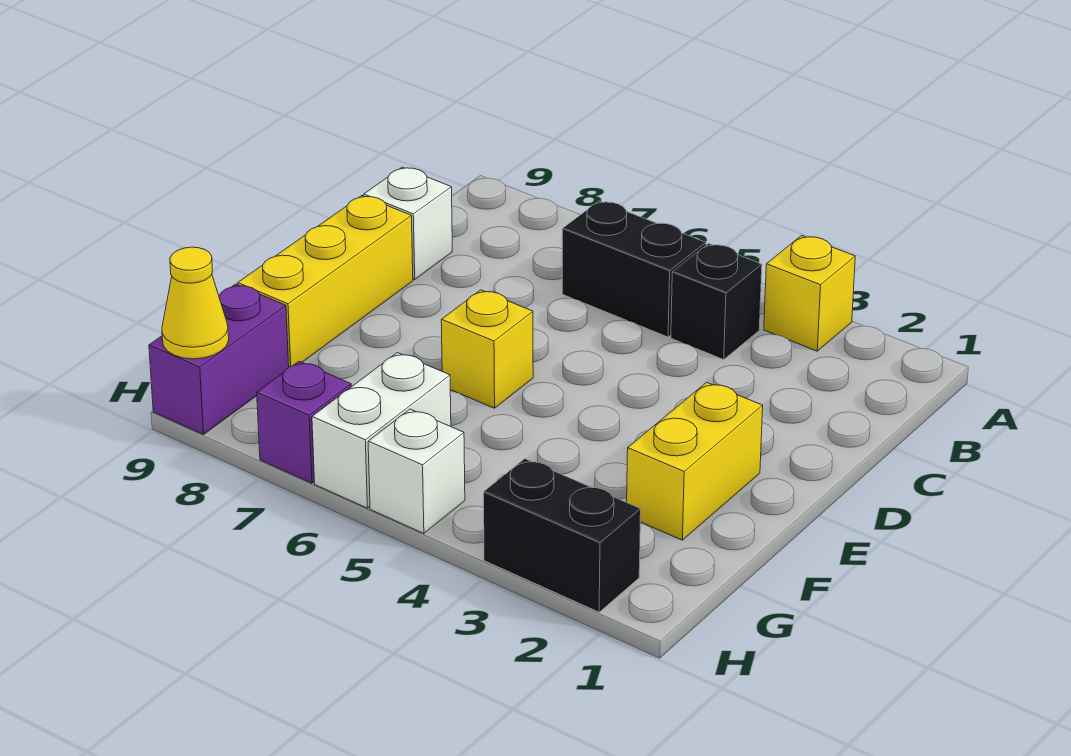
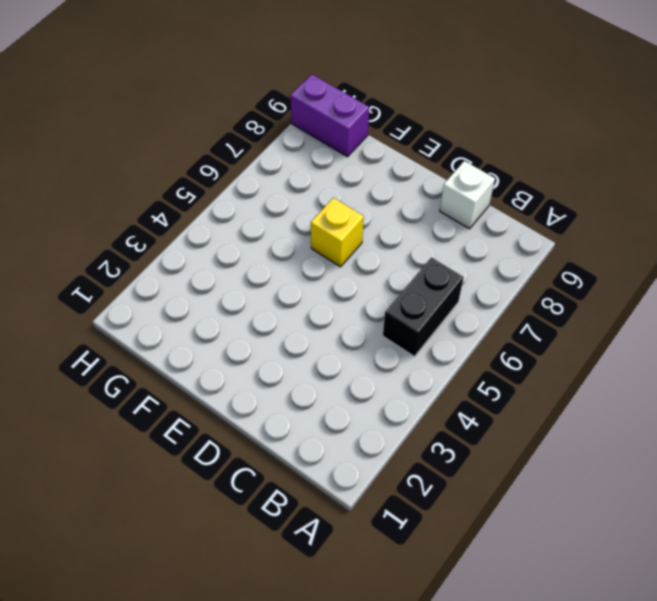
none -> yellow brick A3 level 1
none -> black brick B4 level 1
none -> yellow brick D9:F9 level 1

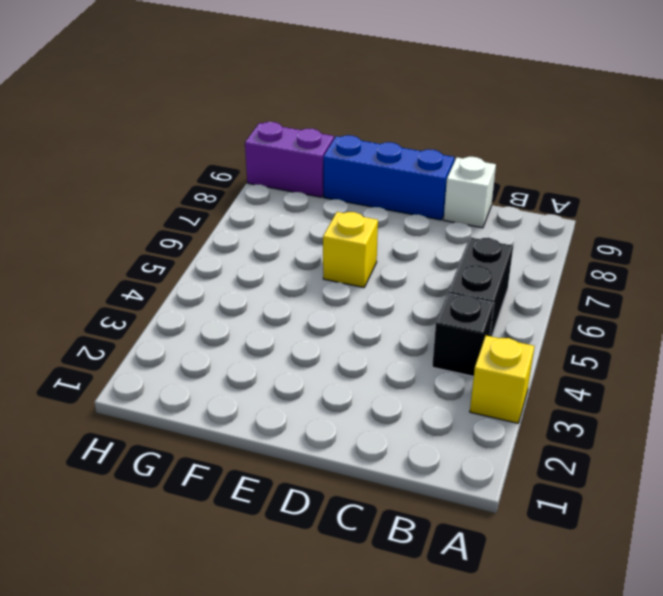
blue brick D9:F9 level 1 -> yellow brick D9:F9 level 1
none -> yellow brick E2:F2 level 1
none -> white brick G6:H6 level 1
none -> black brick H2:H3 level 1

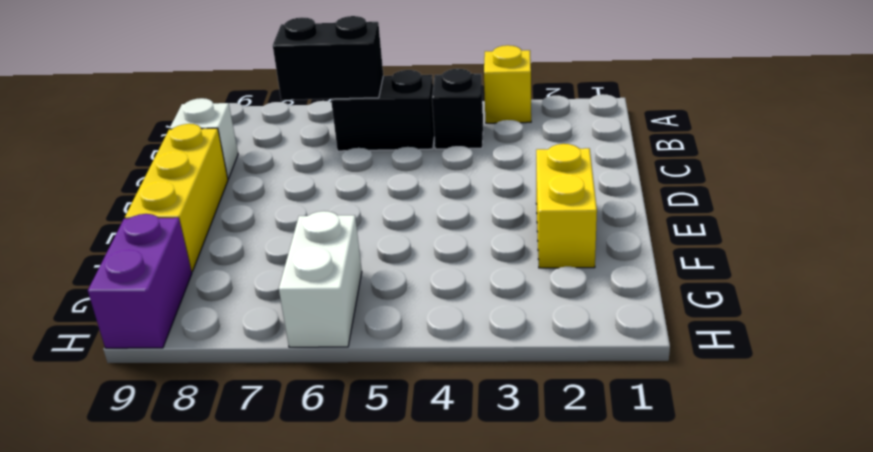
black brick B6:B7 level 2 -> black brick H2:H3 level 1
none -> yellow brick E6 level 1
none -> white brick H5 level 1
none -> purple brick H7 level 1

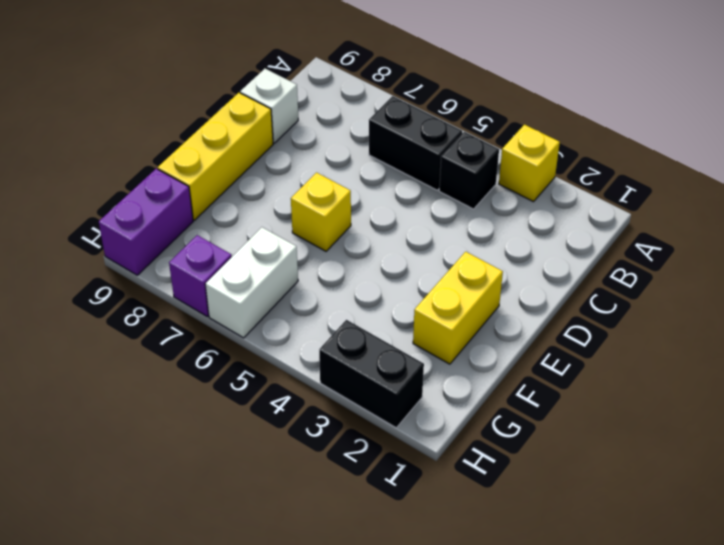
none -> white brick H5 level 1
none -> yellow cone H9 level 2

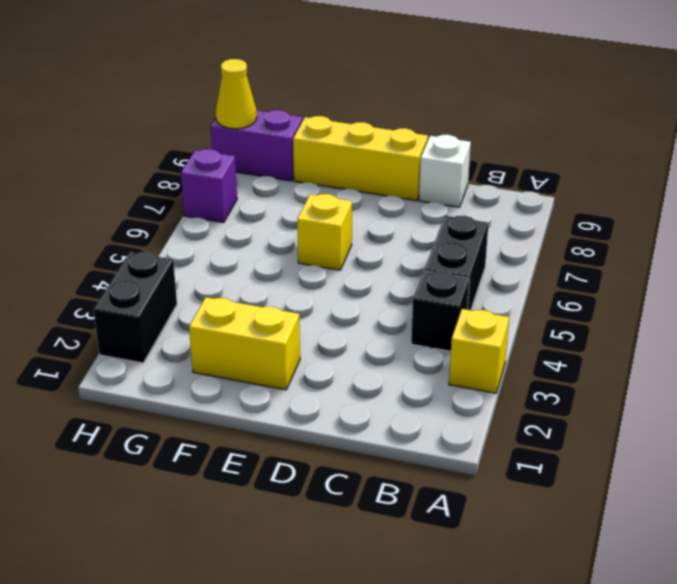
none -> white brick G6:H6 level 1
none -> white brick H5 level 1

